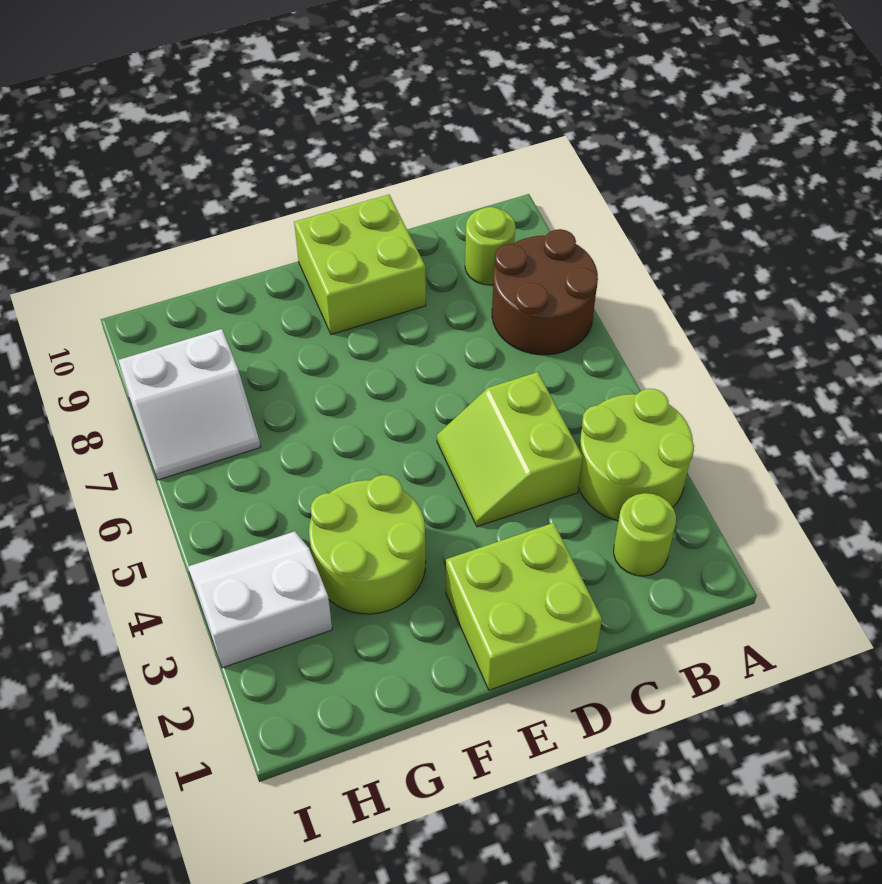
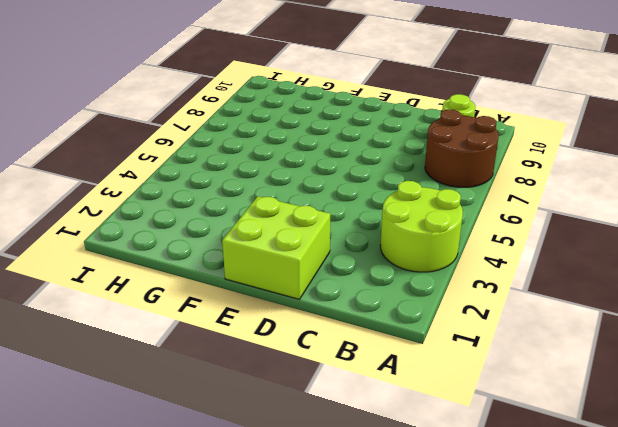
none -> lime round brick B2 level 1
none -> lime slope C4:D5 level 1 top C

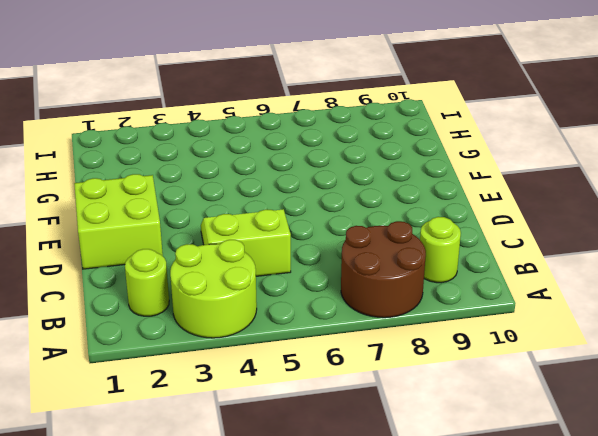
none -> lime brick D9:E10 level 1
none -> lime round brick F3:G4 level 1

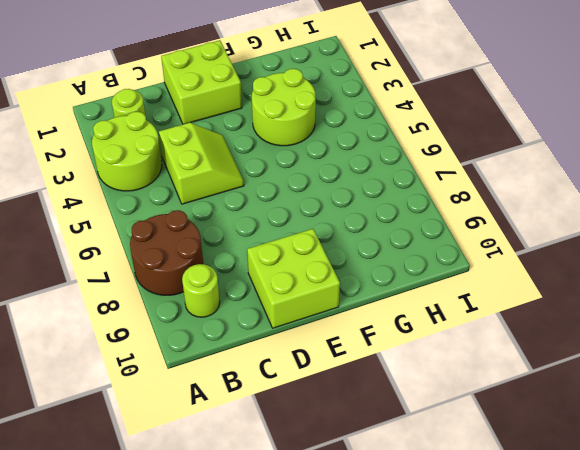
none -> white slope H3:I4 level 1 top 3
none -> white slope H7:I8 level 1 top 8

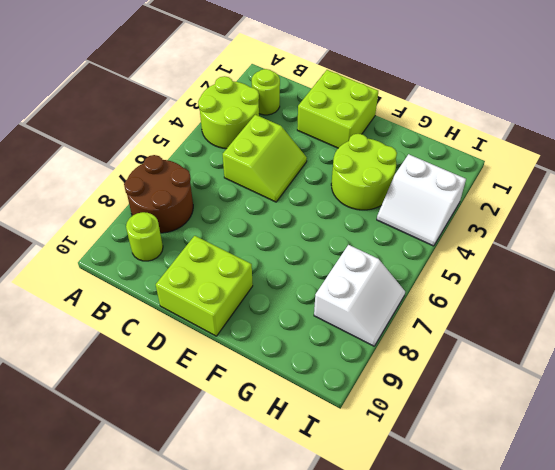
white slope H7:I8 level 1 top H -> white slope H7:I8 level 1 top 8

